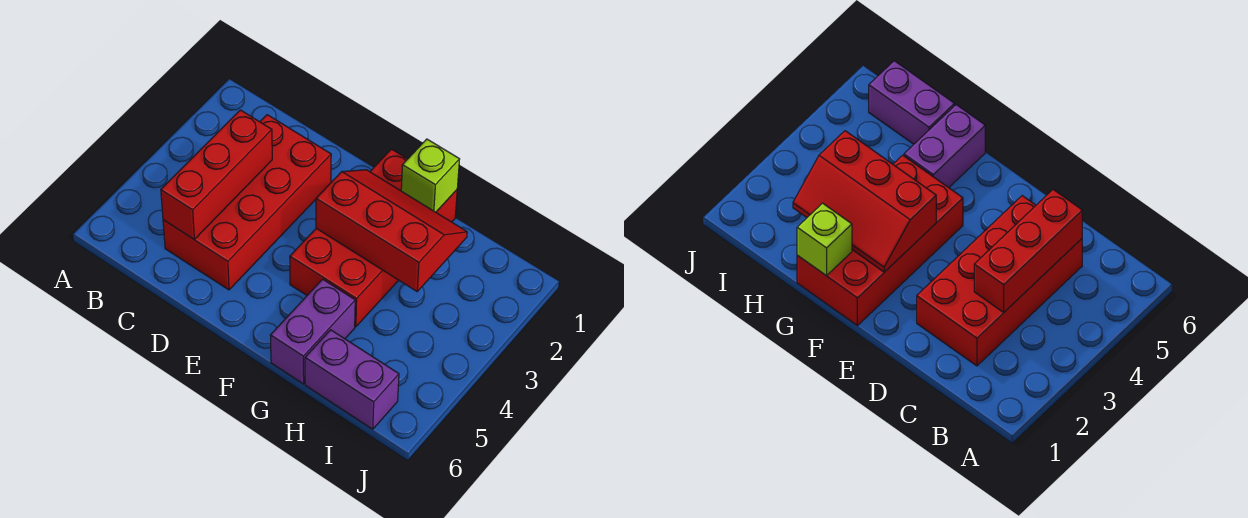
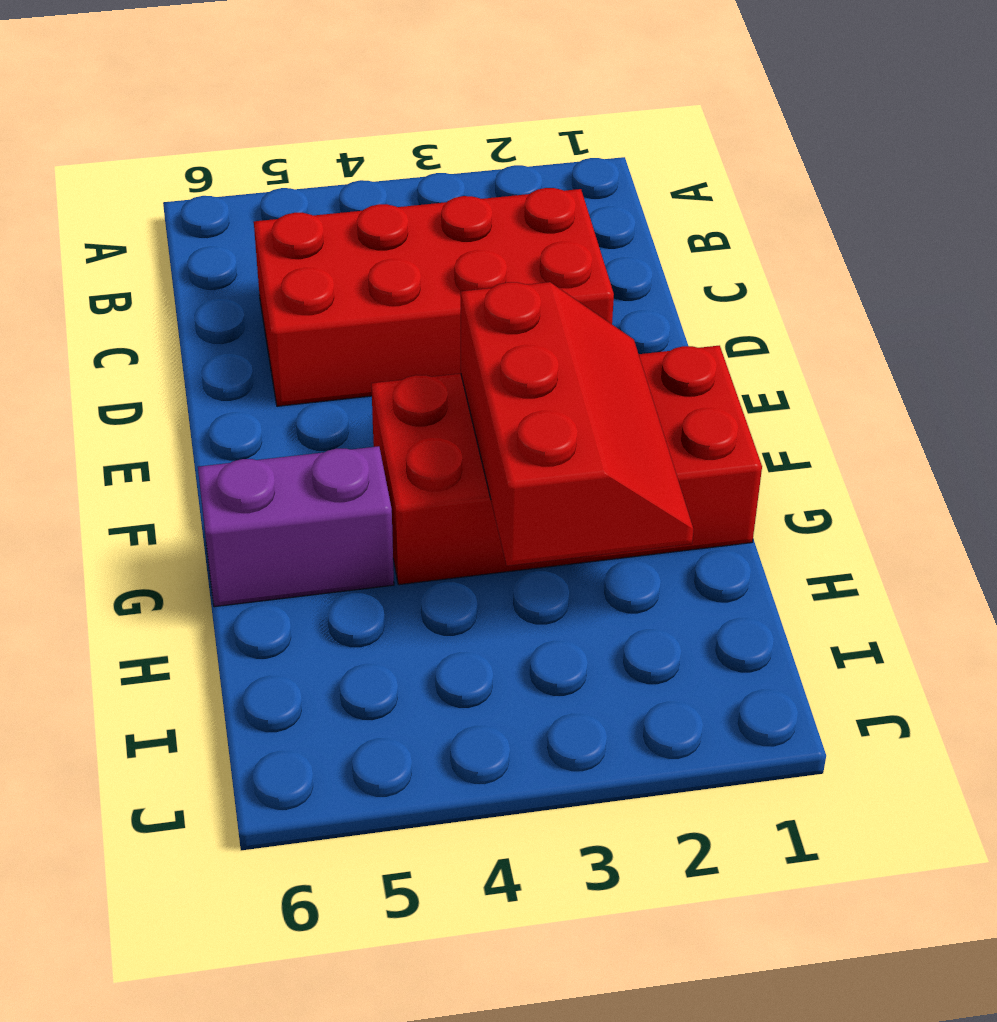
none -> purple brick H6:I6 level 1
none -> red brick C3:C5 level 2

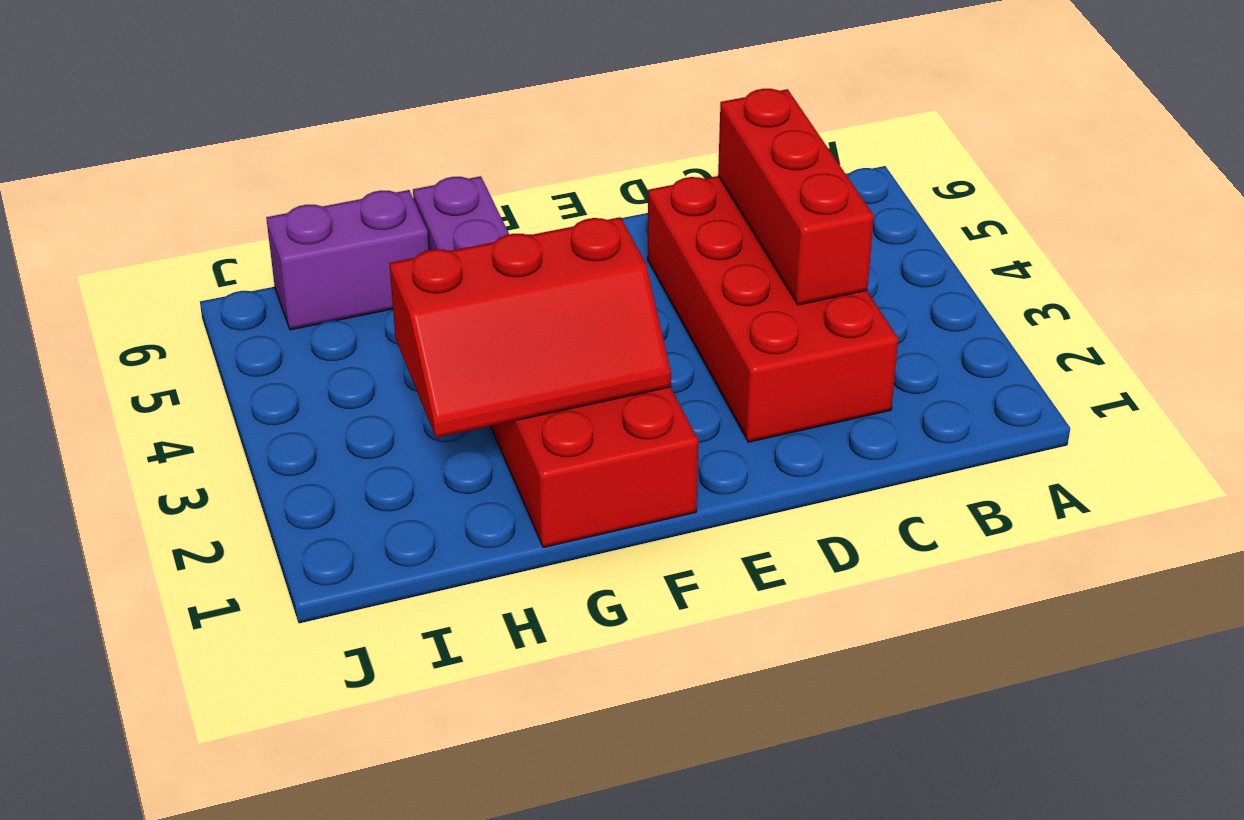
none -> lime brick G1 level 2

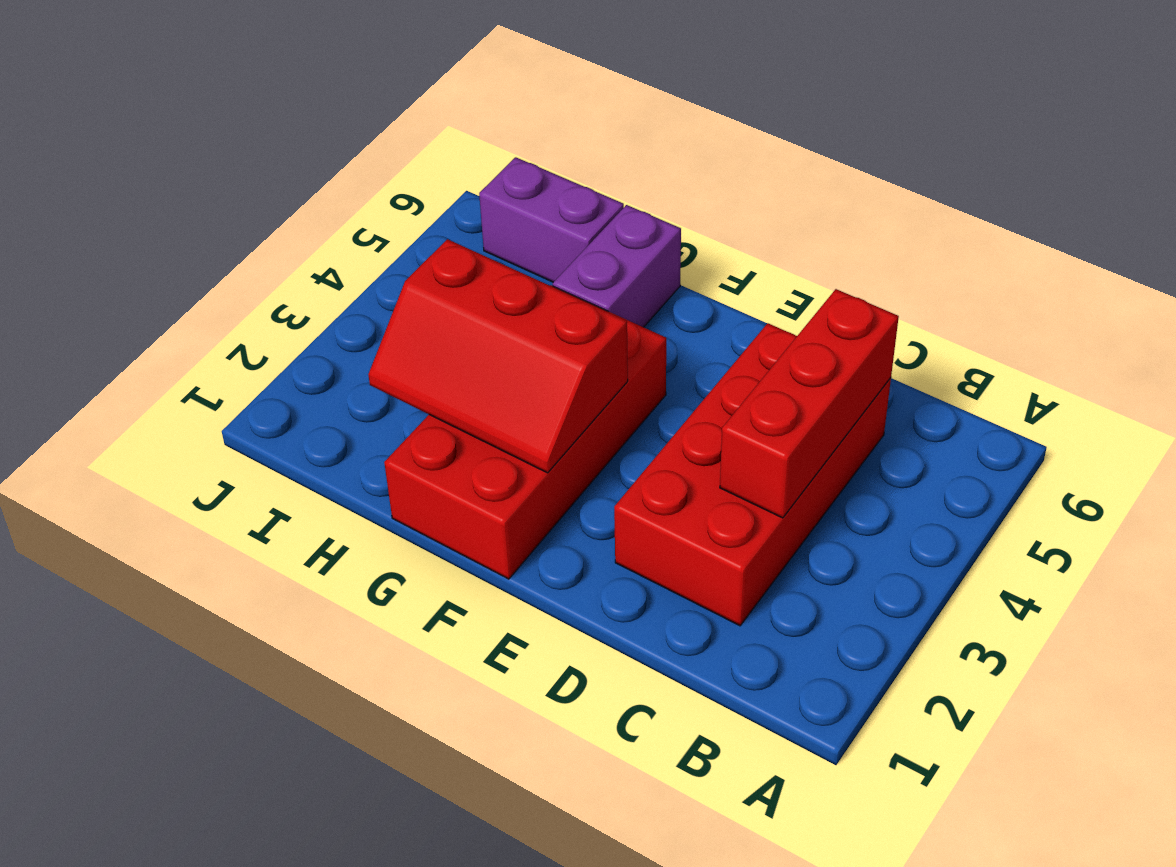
none -> lime brick G1 level 2

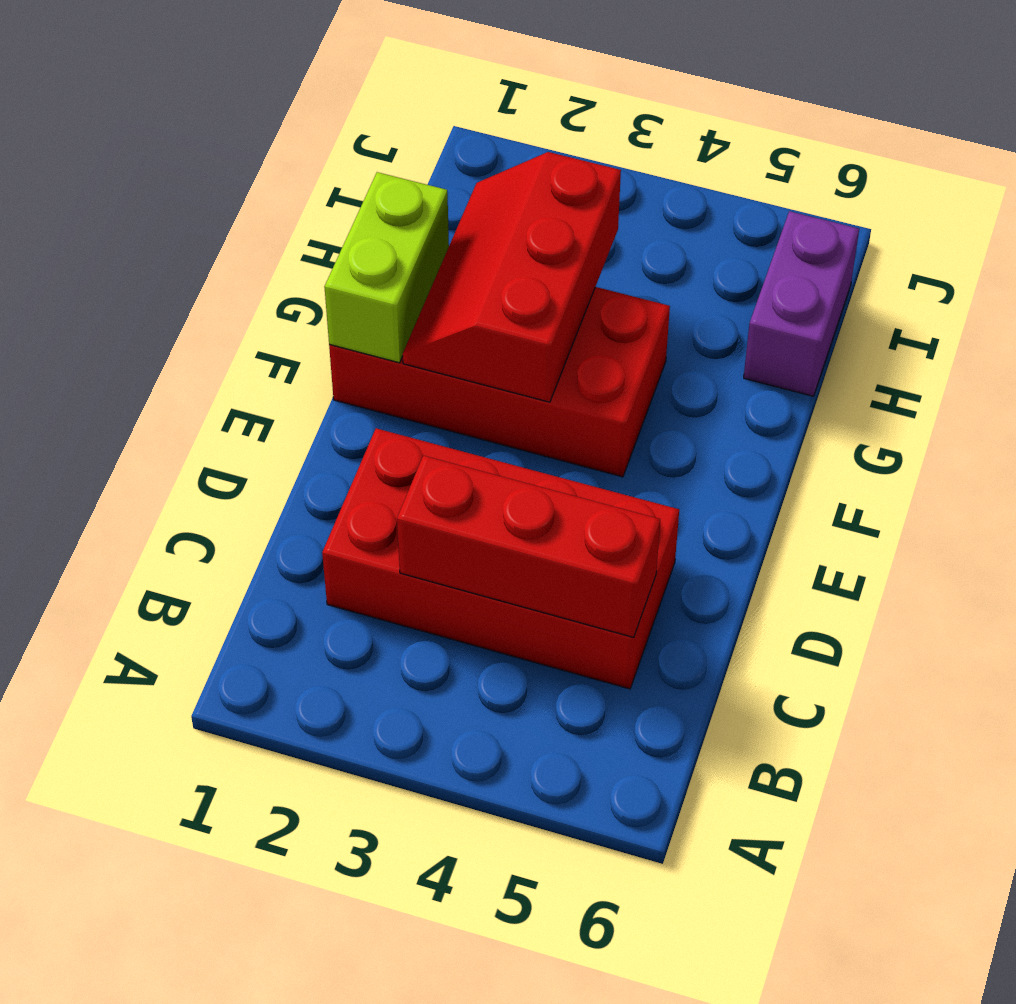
lime brick F1:G1 level 2 -> lime brick G1 level 2
none -> purple brick G5:G6 level 1

